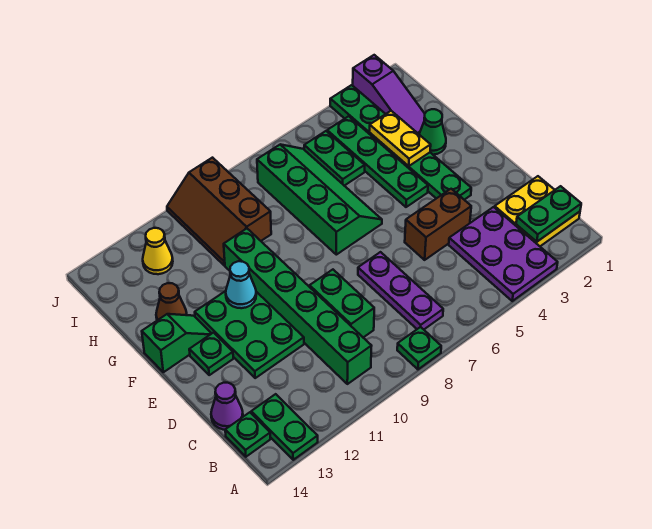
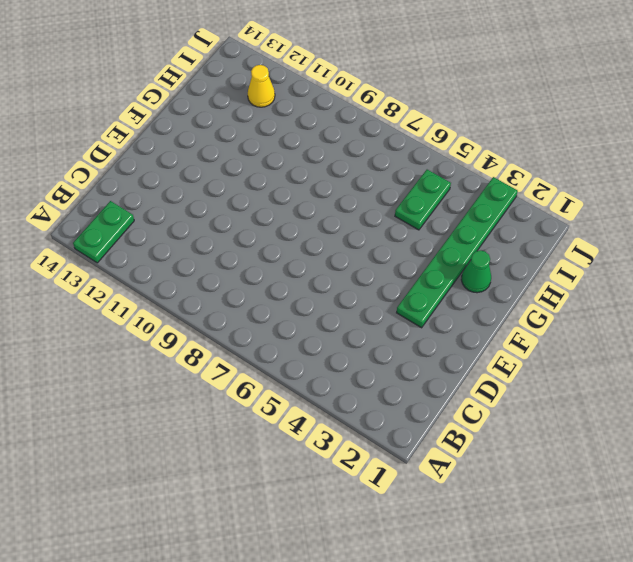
none -> purple plate A3:C4 level 1
none -> green plate A8 level 1
none -> yellow plate B1:C2 level 1

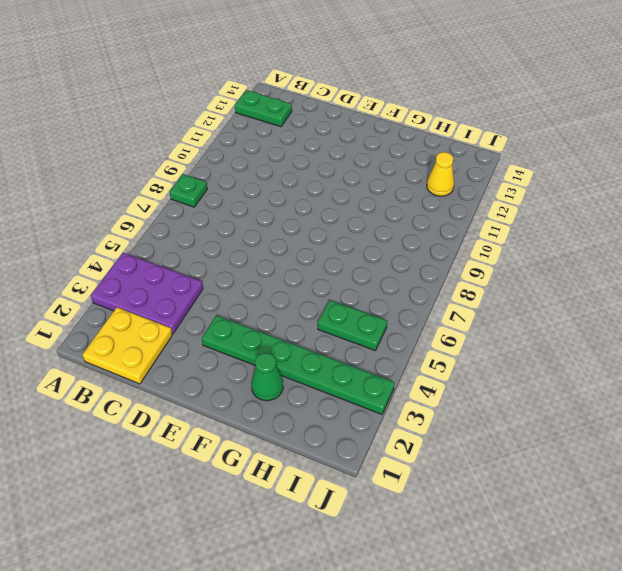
none -> purple plate B7:D7 level 1
none -> green brick B10:G10 level 1
none -> green plate B14 level 1

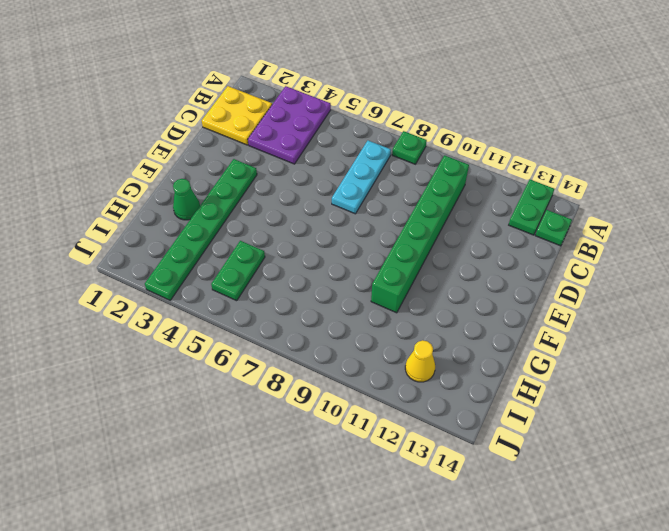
cyan plate B7:D7 level 1 -> purple plate B7:D7 level 1
none -> green brick C9:D9 level 1
none -> purple cone C14 level 1
none -> brown brick D4:D5 level 1

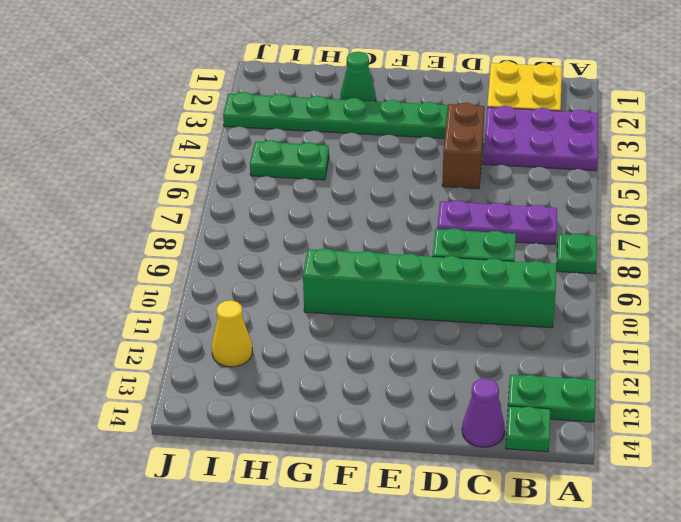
none -> green plate D11:F12 level 1
none -> green plate E13 level 1
none -> green plate F4:I4 level 1

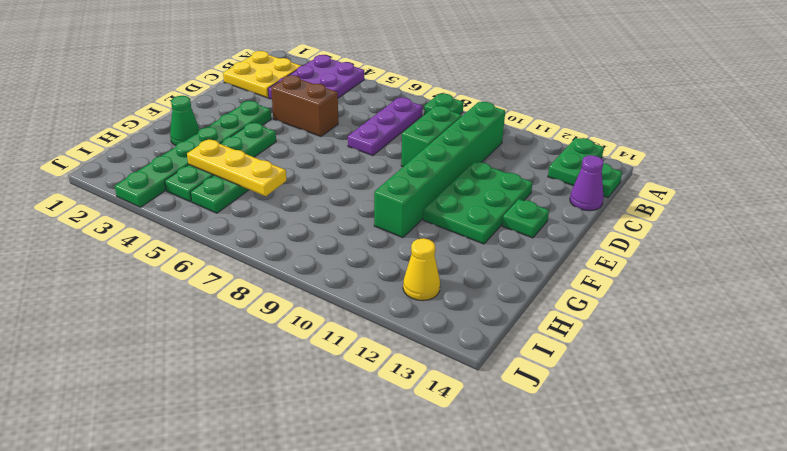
yellow plate H4:H6 level 2 -> none
none -> green slope F6:I7 level 1 top 7
none -> green slope F13:F14 level 1 top 14
none -> brown cone G13 level 1

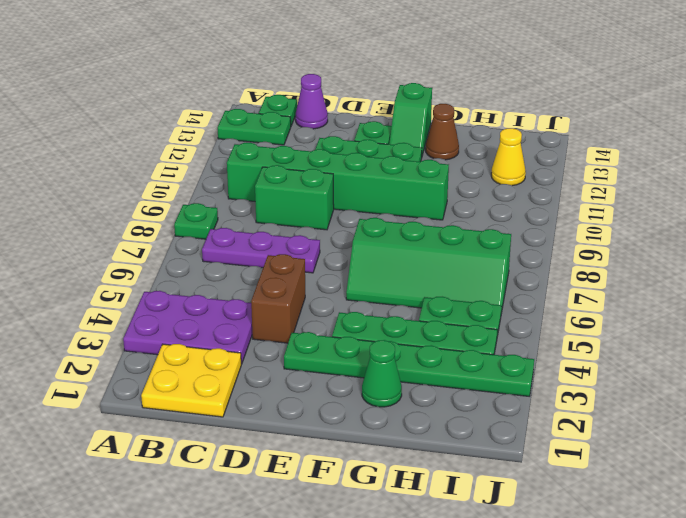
none -> purple slope H2:J2 level 1 top J
none -> brown slope H9:J10 level 1 top 9
none -> green plate B1:B2 level 2

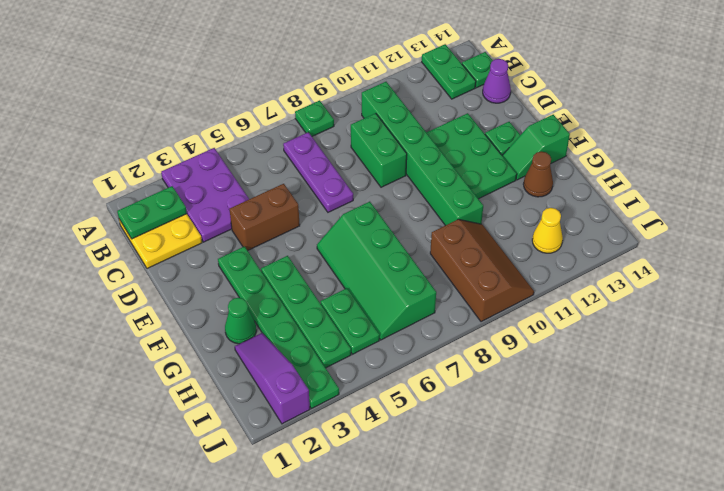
none -> cyan cone F11 level 2
none -> yellow plate G3:H3 level 2

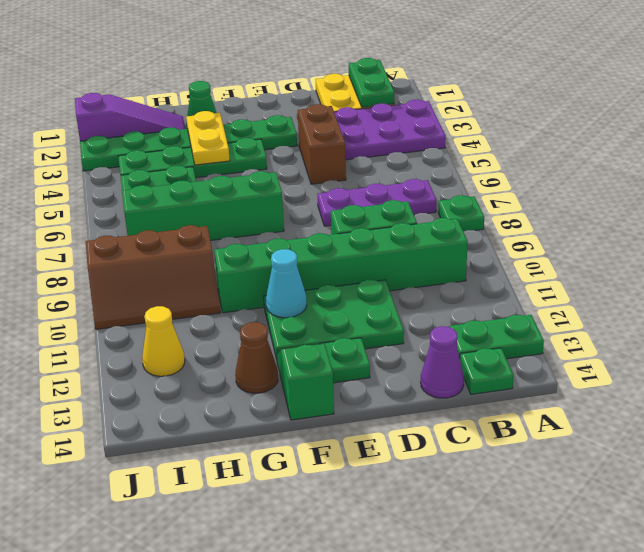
yellow plate G3:G4 level 2 -> yellow plate G3:H3 level 2

